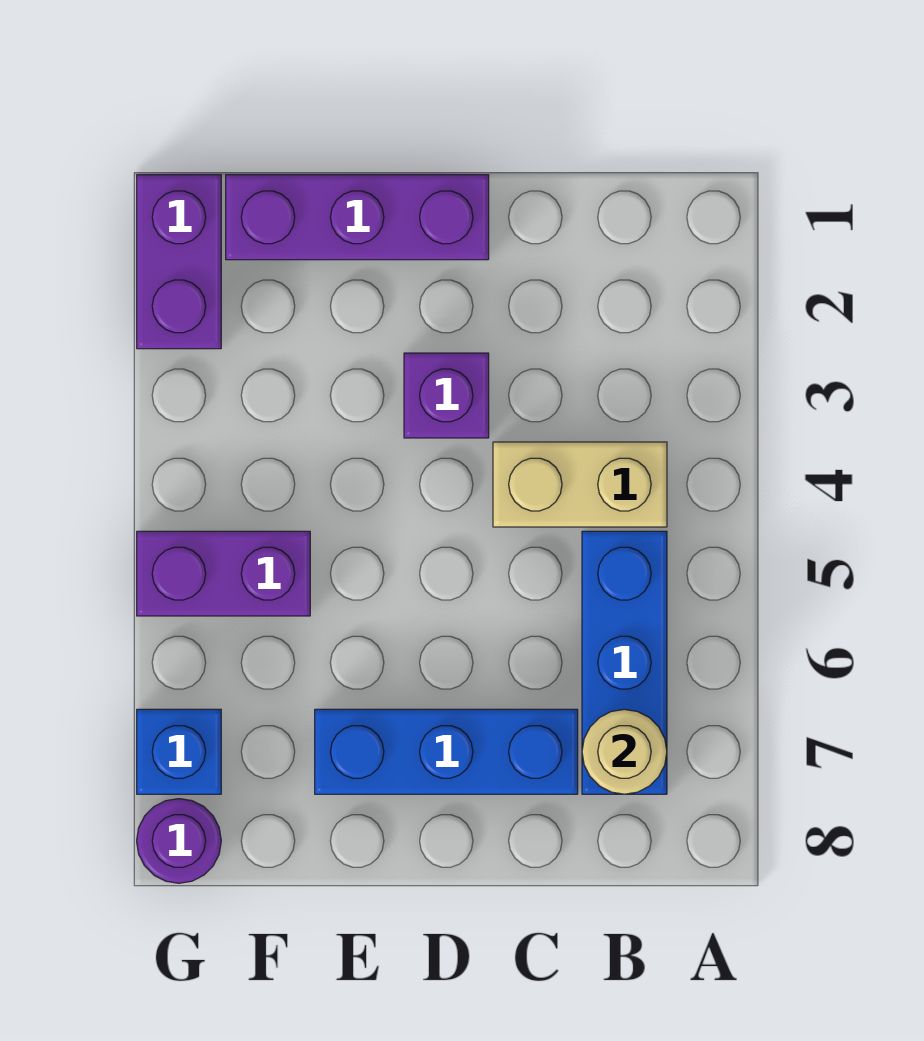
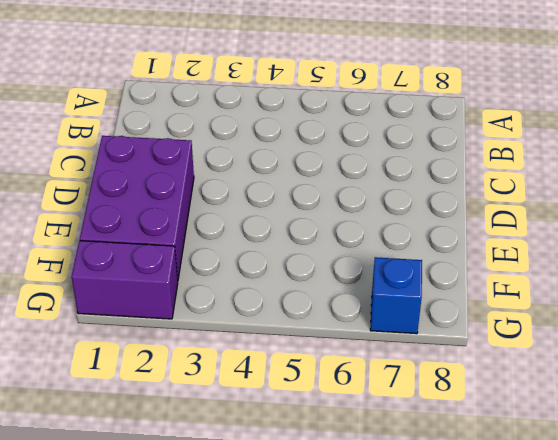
purple brick D1:F2 level 1 -> purple brick D1:F1 level 1
none -> tan brick B4:C4 level 1
none -> blue brick B5:B7 level 1

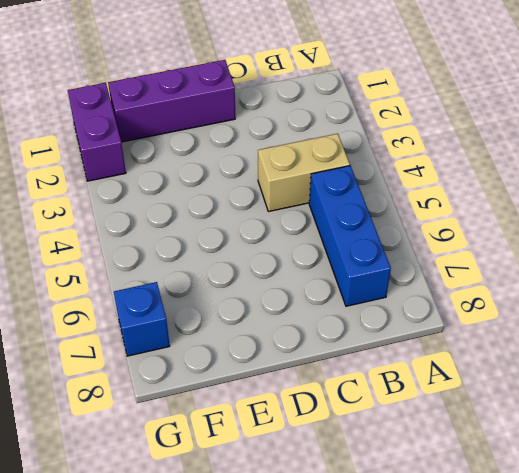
none -> blue brick C7:E7 level 1
none -> purple brick D3 level 1

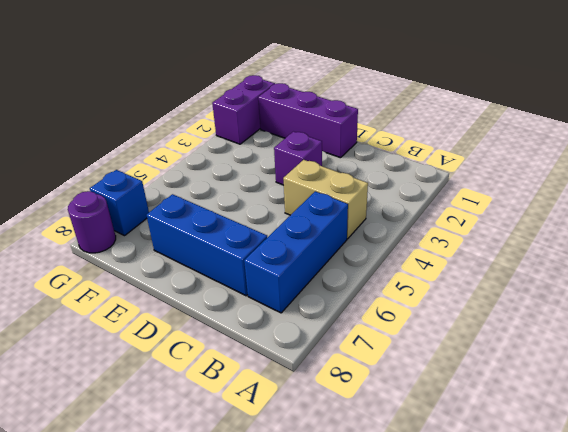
none -> purple brick F5:G5 level 1
none -> tan round brick B7 level 2

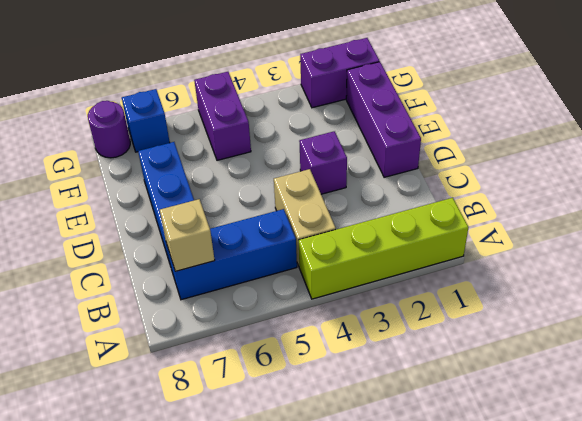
lime brick A1:A4 level 1 -> none
tan brick B7 level 2 -> tan round brick B7 level 2

